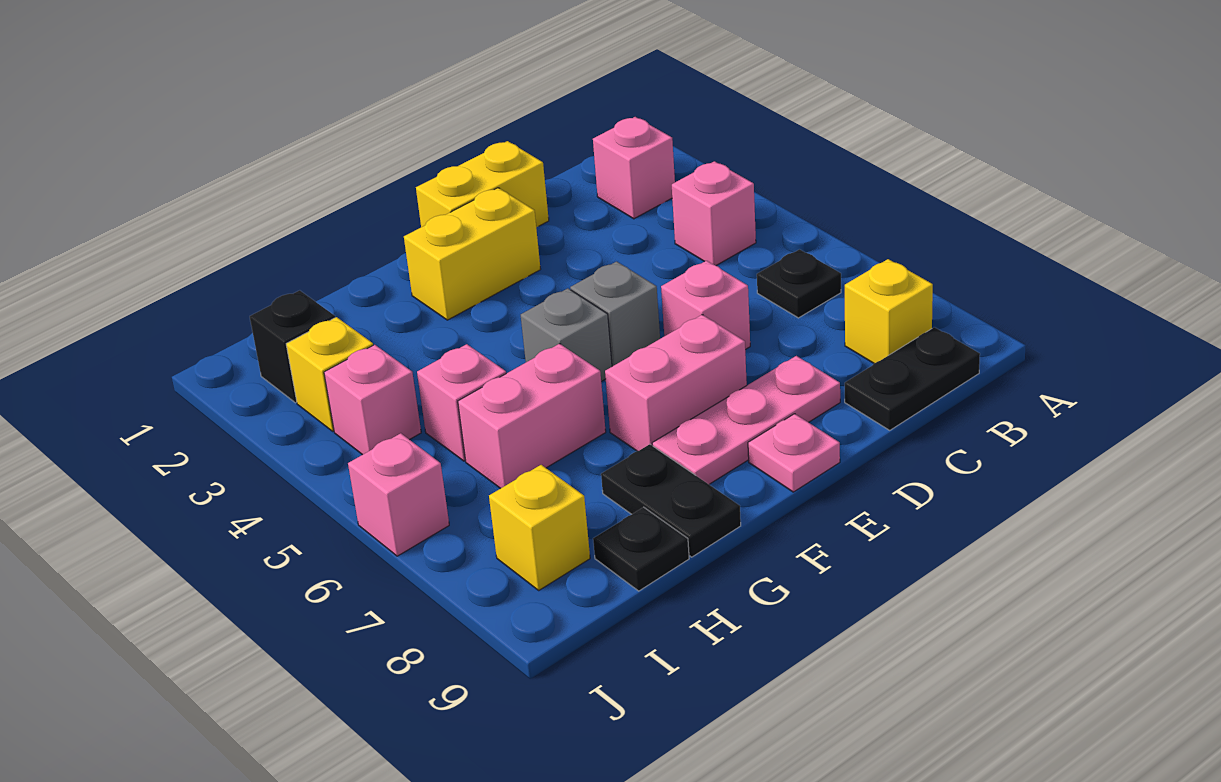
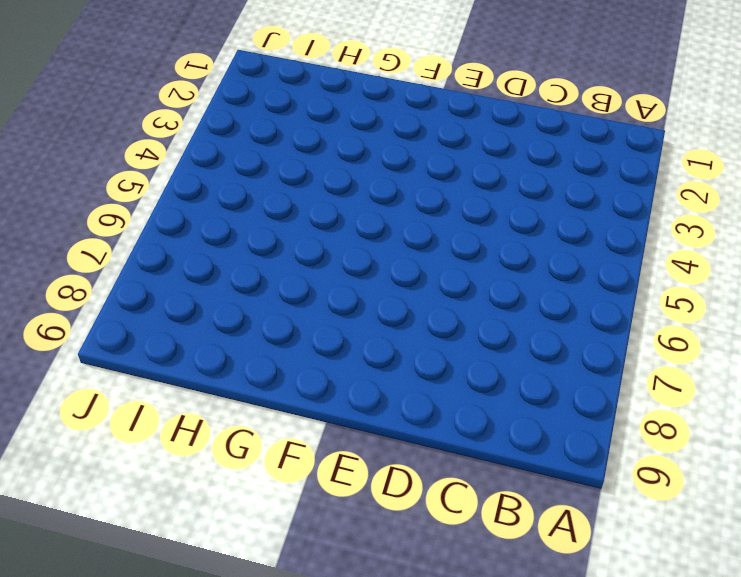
none -> pink brick B2 level 1
none -> pink brick B4 level 1
none -> black plate B6 level 1

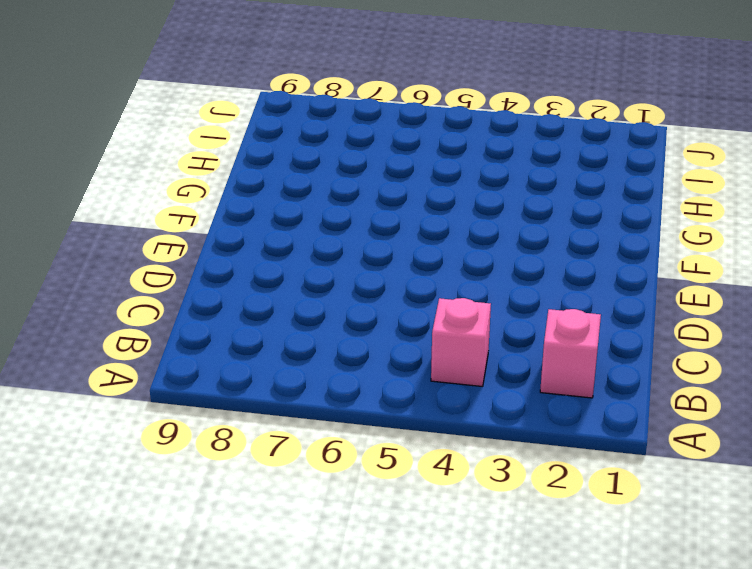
none -> black plate B6 level 1
none -> yellow brick B8 level 1
none -> black plate B9:C9 level 1

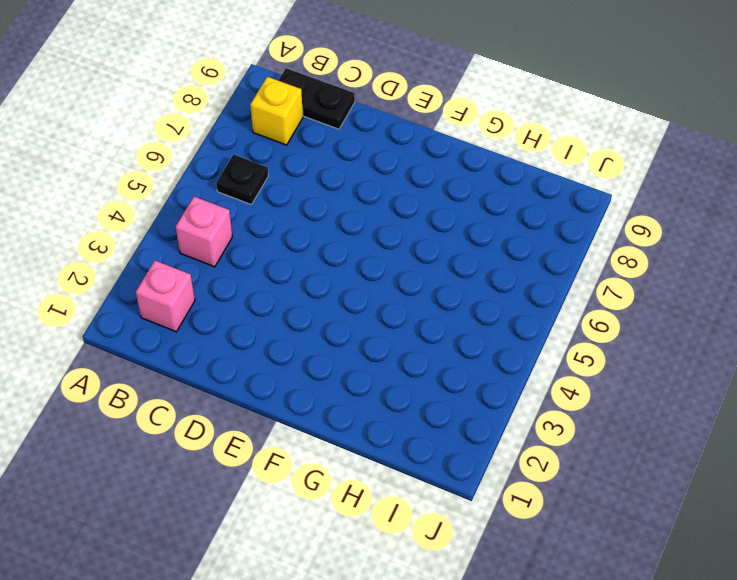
none -> yellow brick D1:E1 level 1
none -> pink brick D6 level 1
none -> pink plate D8:F8 level 1

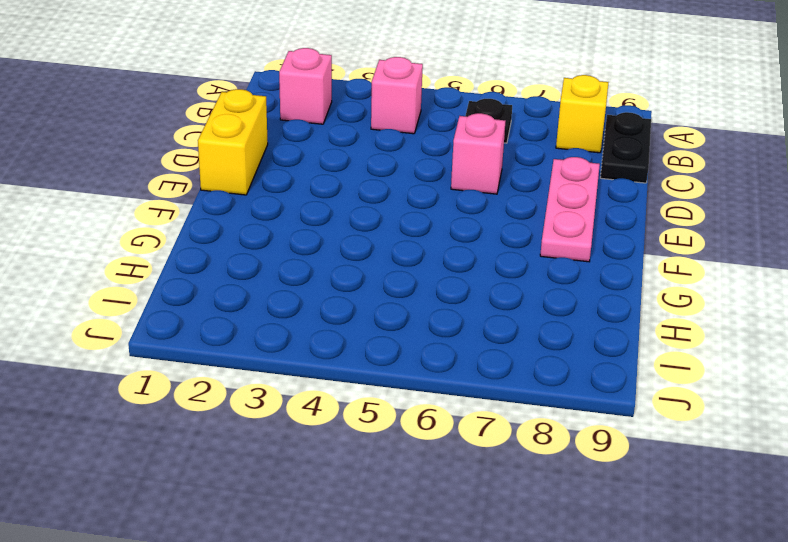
none -> yellow brick E2:F2 level 1
none -> grey brick E5 level 1
none -> pink brick E7:F7 level 1

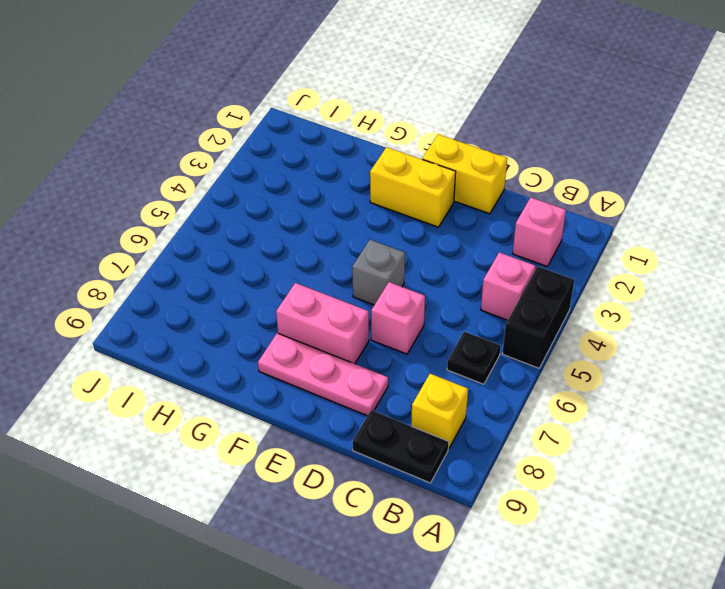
black brick A4:A5 level 1 -> none
none -> pink plate E9 level 1
none -> grey brick F5 level 1
none -> pink brick G6:H6 level 1

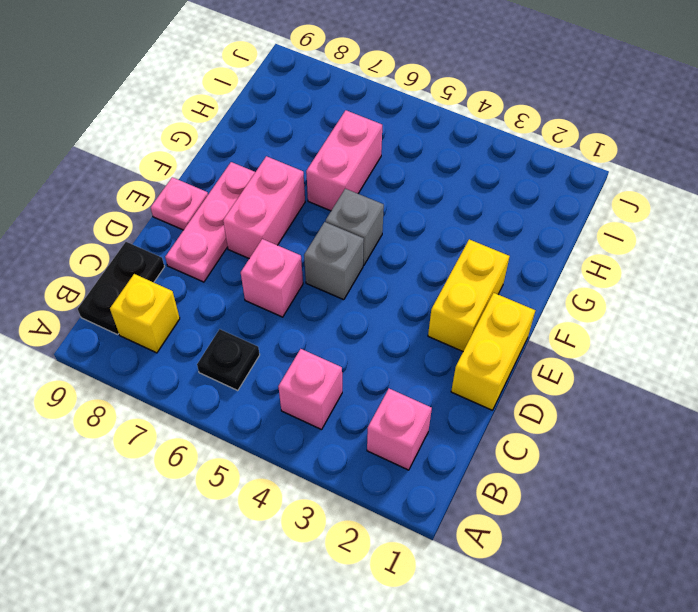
none -> black plate G8:G9 level 1
none -> pink brick H5 level 1
none -> black plate H9 level 1

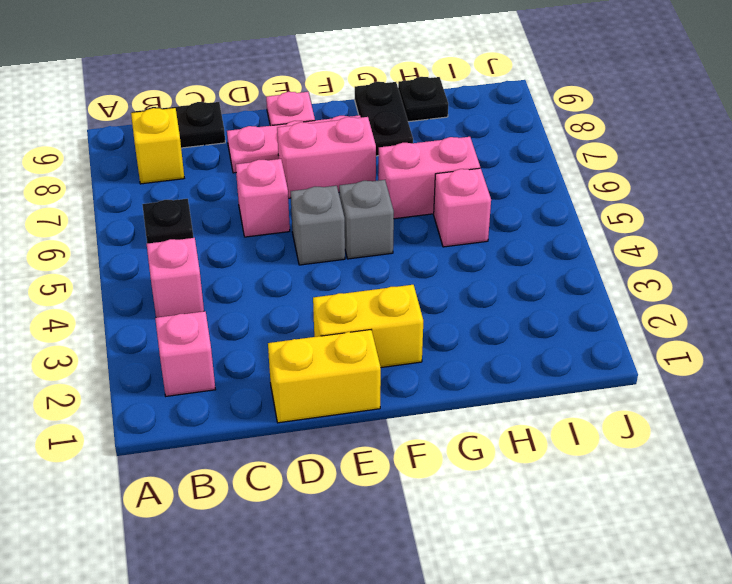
none -> black brick I2 level 1
none -> yellow brick I3 level 1
none -> pink brick I4 level 1

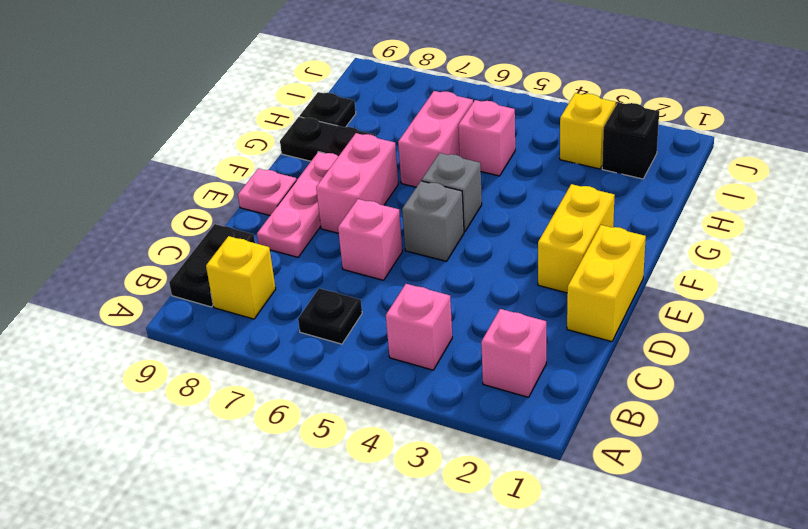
none -> pink brick I4 level 1
none -> yellow brick I8 level 1
none -> pink brick J6 level 1

